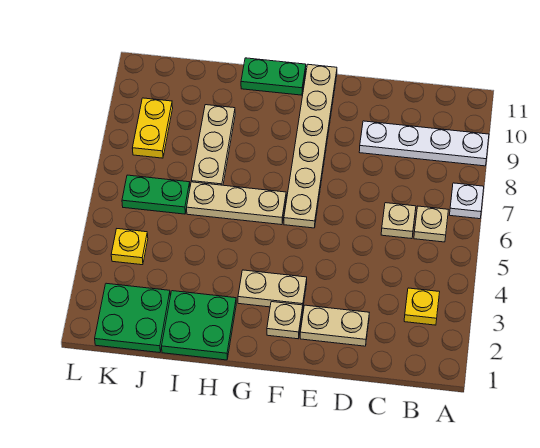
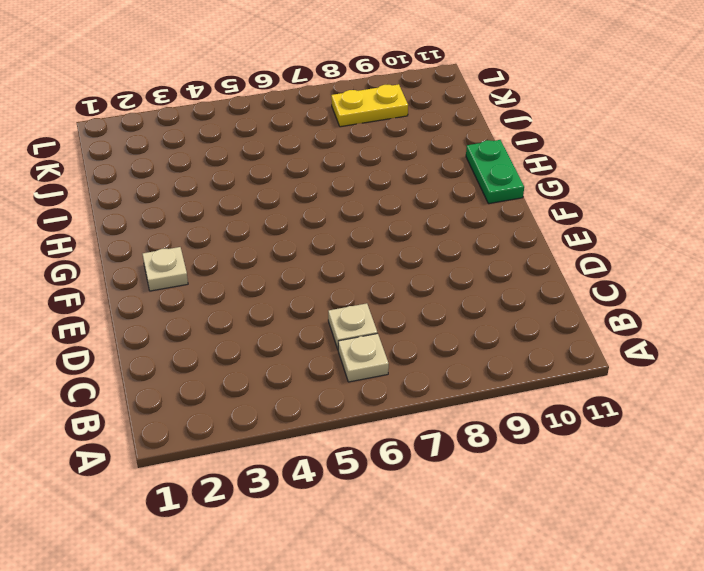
none -> white plate A7 level 1
none -> white plate A9:D9 level 1
none -> yellow plate B3 level 1

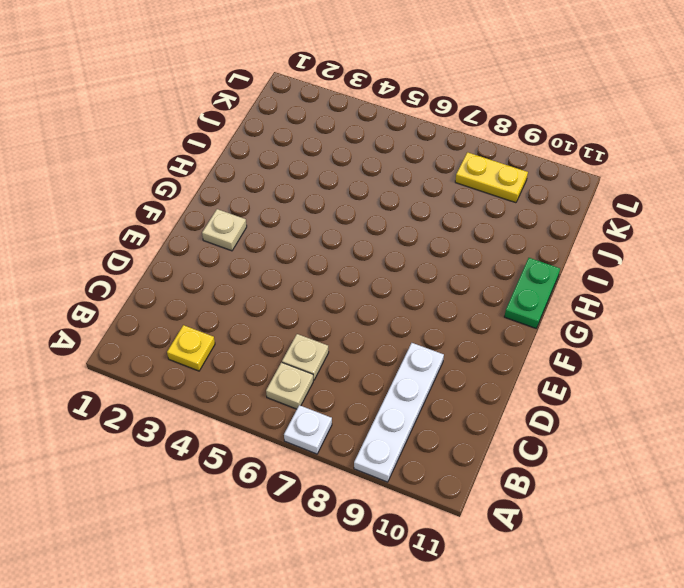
none -> tan plate D2:E2 level 1
none -> tan plate F3:G3 level 1
none -> tan plate F6:F11 level 1

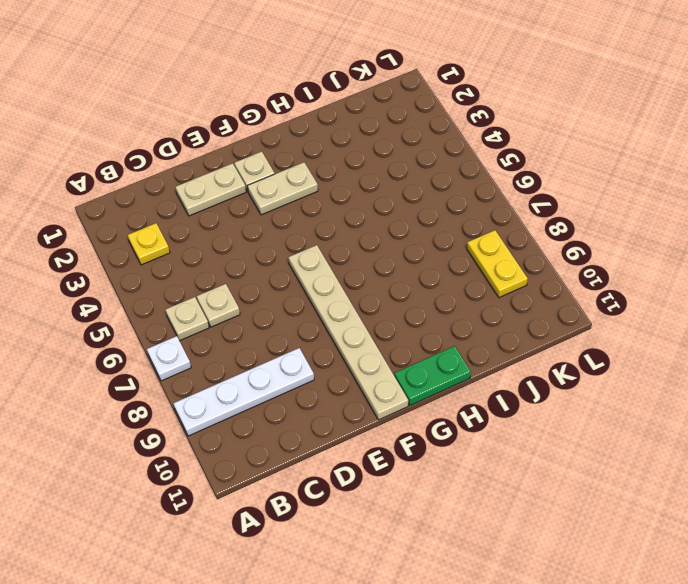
none -> tan plate G6:I6 level 1
none -> green plate H1:I2 level 1
none -> tan plate I7:I9 level 1

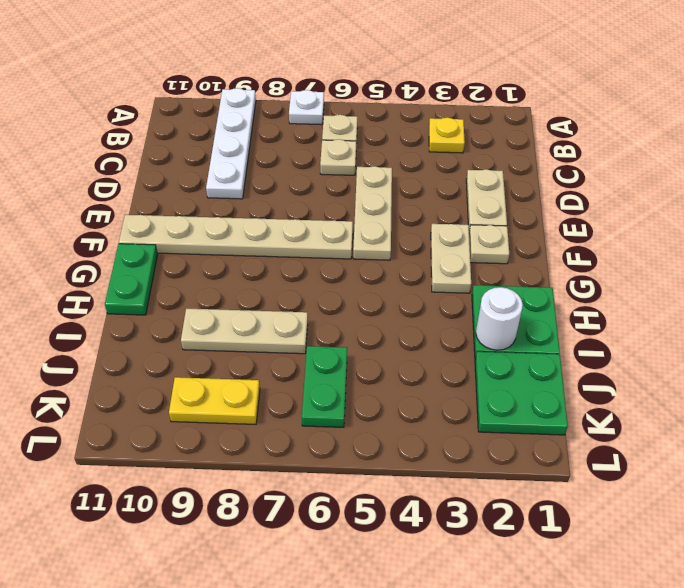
tan plate D5:F5 level 1 -> tan plate G6:I6 level 1
white round brick I2 level 2 -> none
none -> yellow plate K4 level 1

